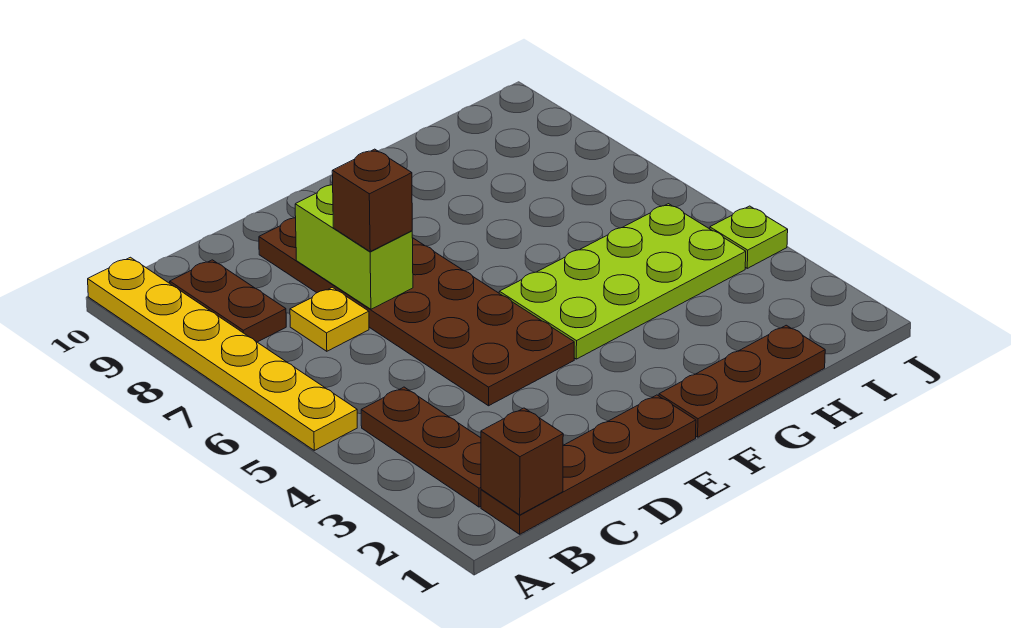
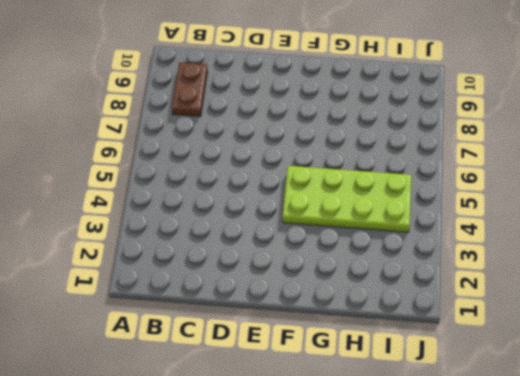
none -> yellow plate A5:A10 level 1
none -> brown plate B1:E1 level 1
none -> brown plate B2:B4 level 1

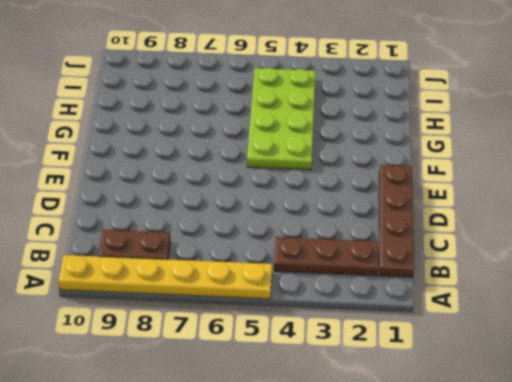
none -> yellow plate C7 level 1
none -> brown plate D4:E9 level 1
none -> brown plate F1:H1 level 1

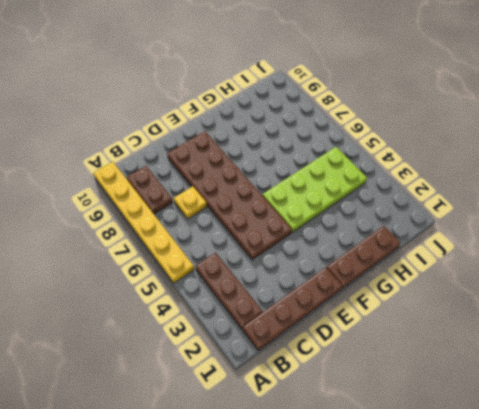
none -> lime plate J4 level 1
none -> brown brick B1 level 2
none -> lime brick D7:D8 level 2

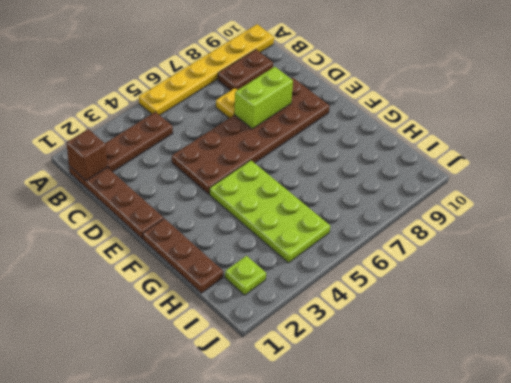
lime plate I2 level 1 -> lime plate J4 level 1
none -> brown brick D7 level 3

